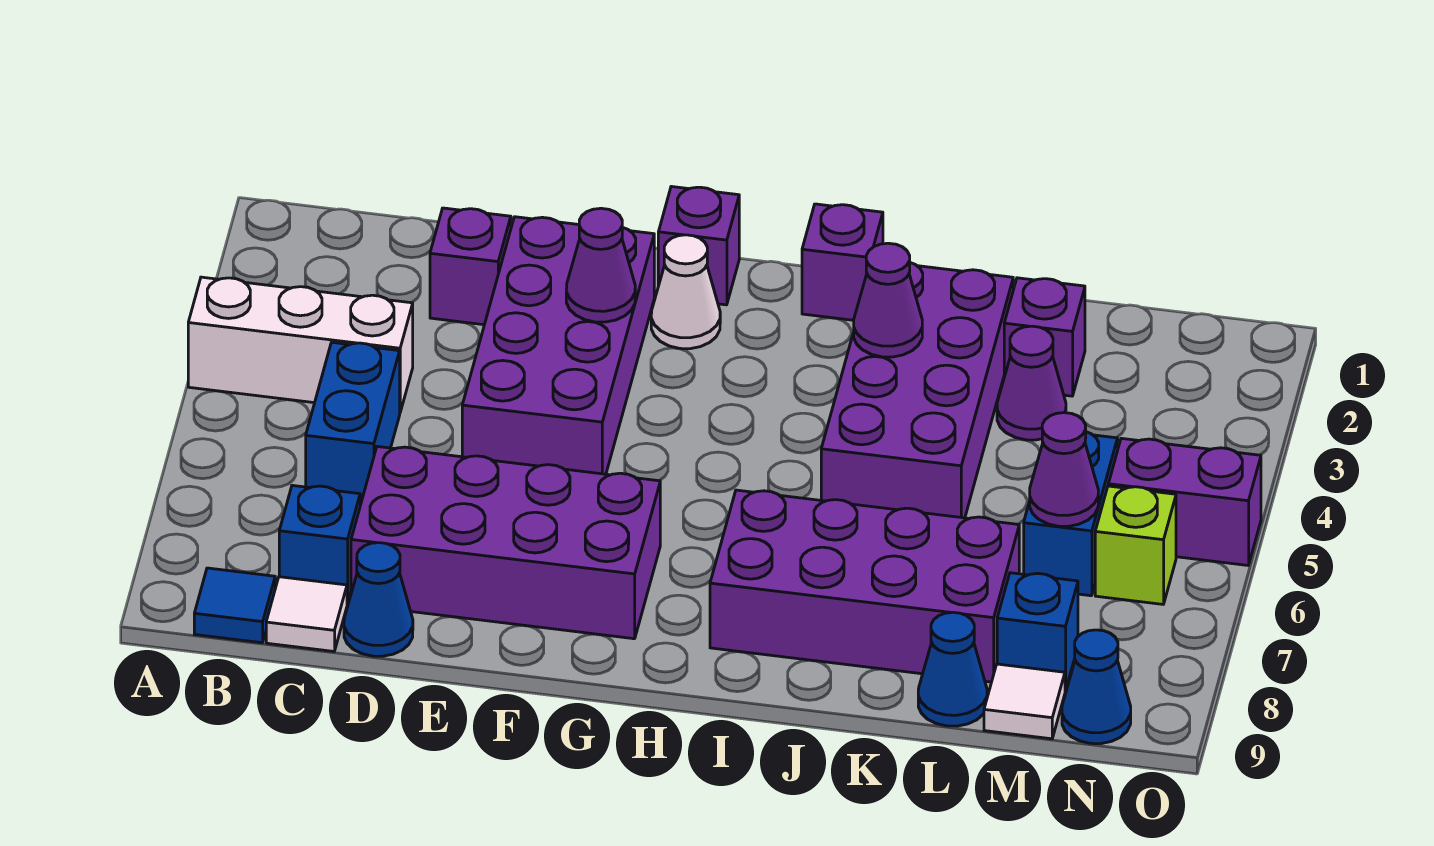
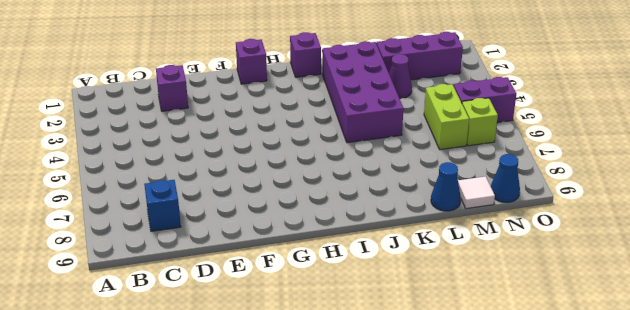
purple brick L2:N2 level 1 -> purple brick L2 level 1
lime brick M5:M6 level 1 -> blue brick M5:M6 level 1
none -> white brick A4:C4 level 1
none -> blue tile B9 level 1
none -> blue brick C5:C6 level 1

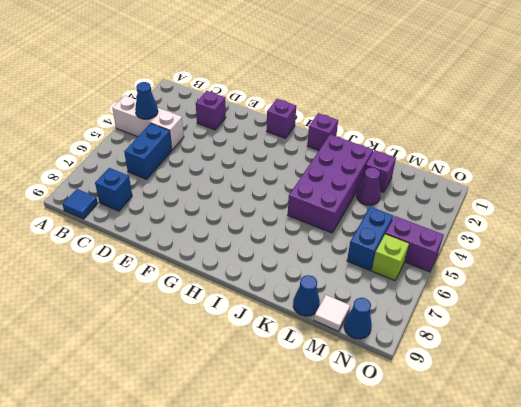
blue cone B4 level 2 -> blue cone D9 level 1
none -> white tile C9 level 1
none -> purple brick D7:G8 level 1
none -> purple brick E2:F5 level 1

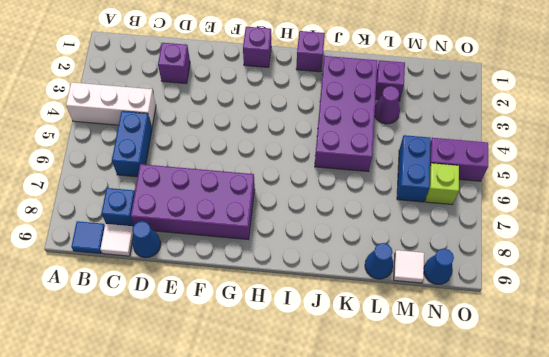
none -> purple brick E2:F5 level 1
none -> white cone G2 level 1
none -> purple brick I7:L8 level 1

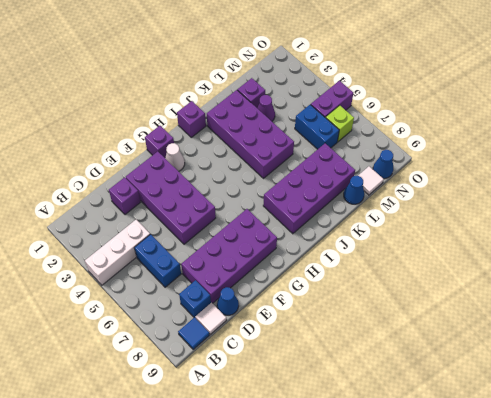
none -> blue brick M8 level 1
none -> purple cone F3 level 2
none -> purple cone J3 level 2

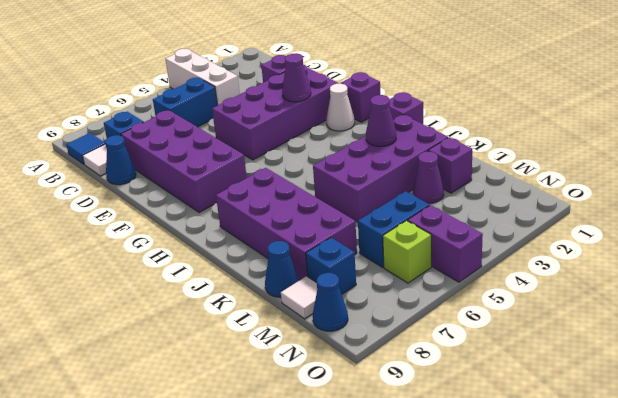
none -> purple cone M6 level 2

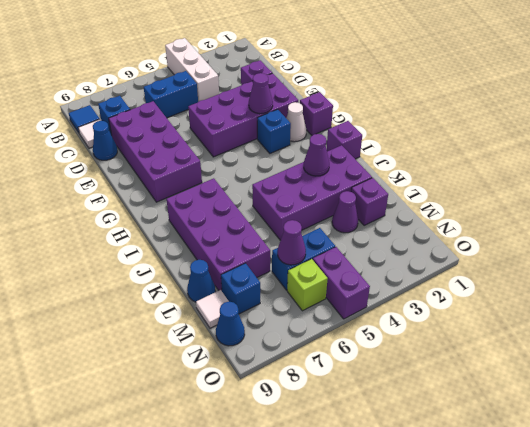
blue brick G3 level 1 -> none

